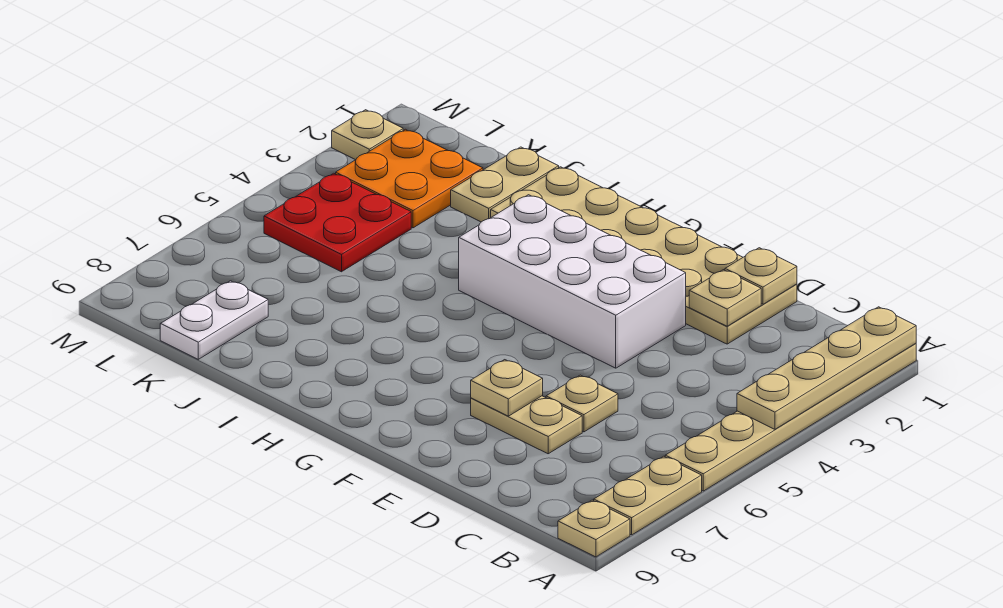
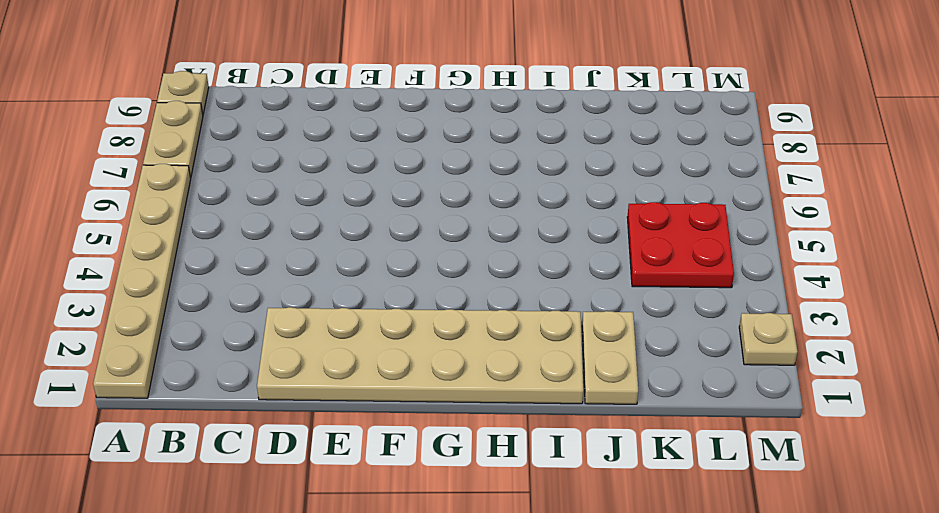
none -> tan plate D6 level 1
none -> tan plate D7:E7 level 1
none -> white brick E3:H4 level 1

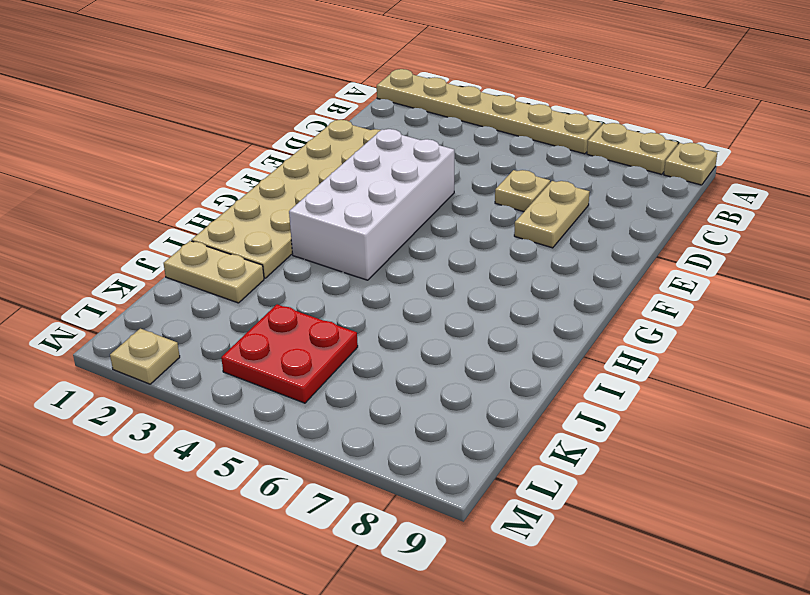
none -> orange plate K2:L3 level 1
none -> white plate K8:K9 level 1
none -> tan plate A1:A4 level 2

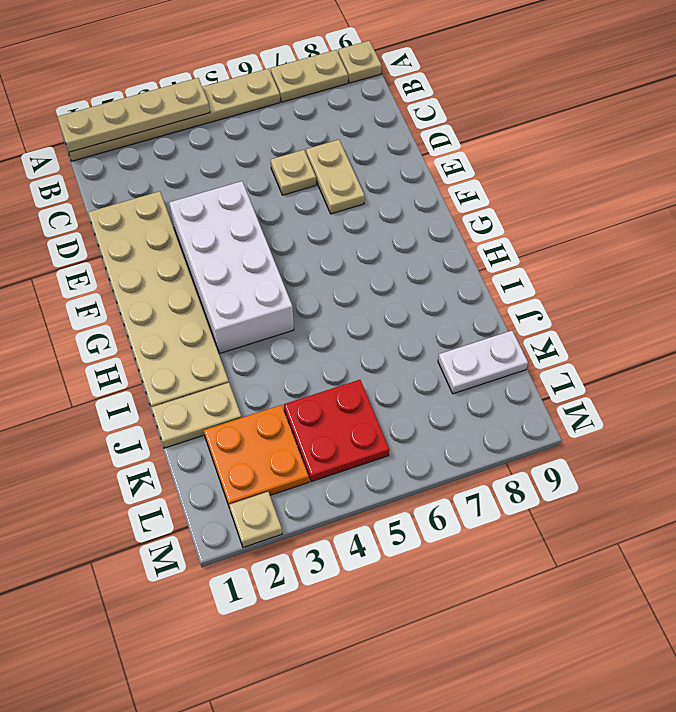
none -> tan plate D1 level 2
none -> tan plate D2 level 2
none -> tan plate E7 level 2

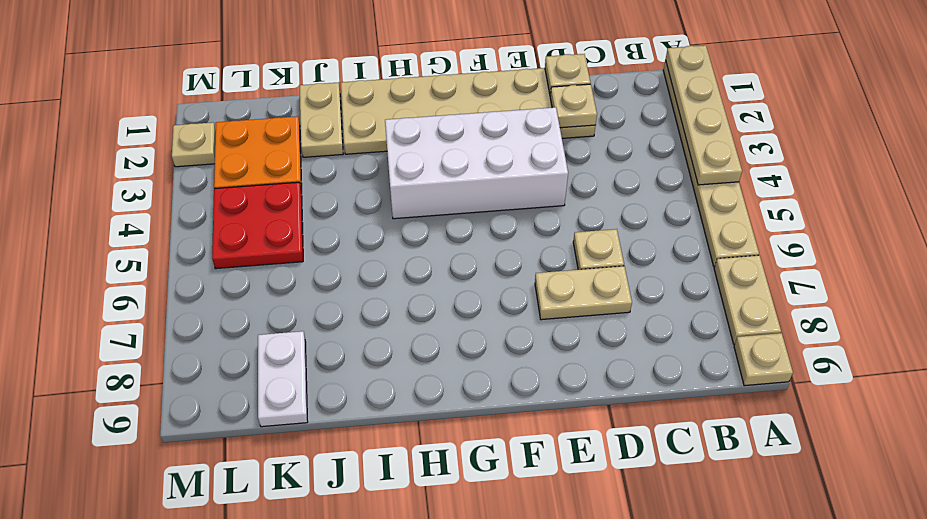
none -> tan plate E7 level 2

